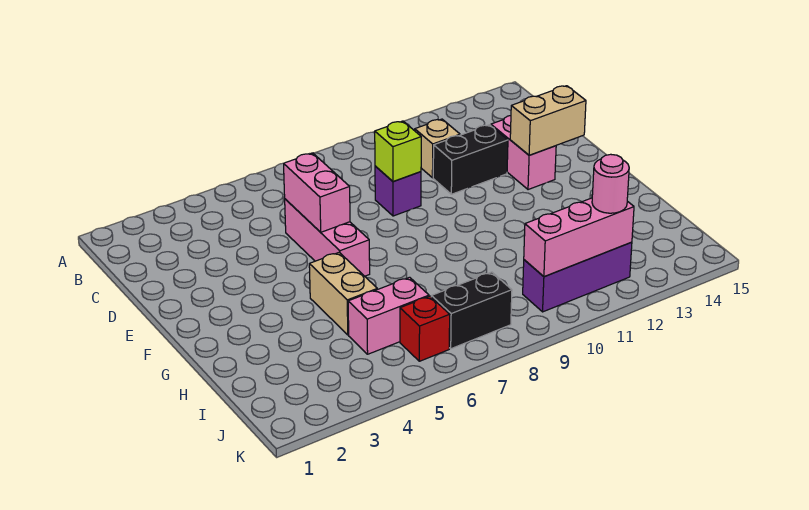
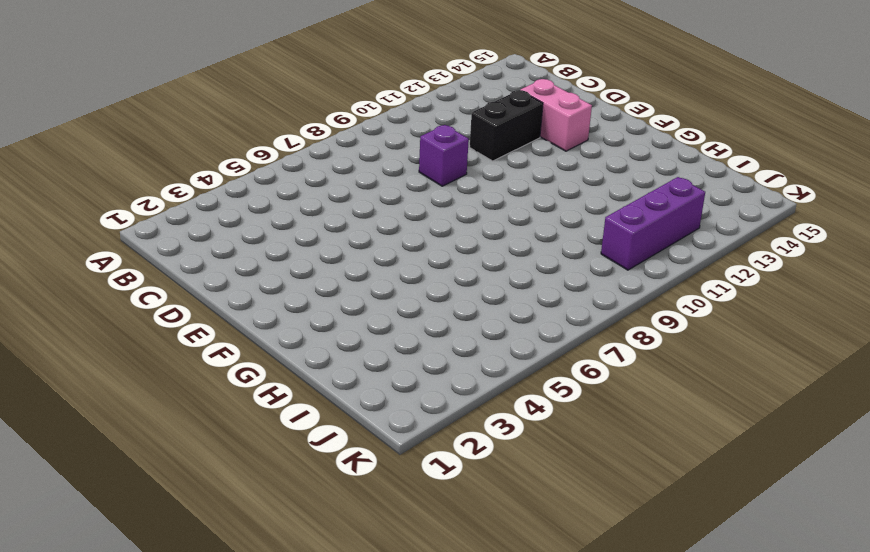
none -> tan brick C11 level 1
none -> pink brick D6:F6 level 1
none -> tan brick G5:H5 level 1

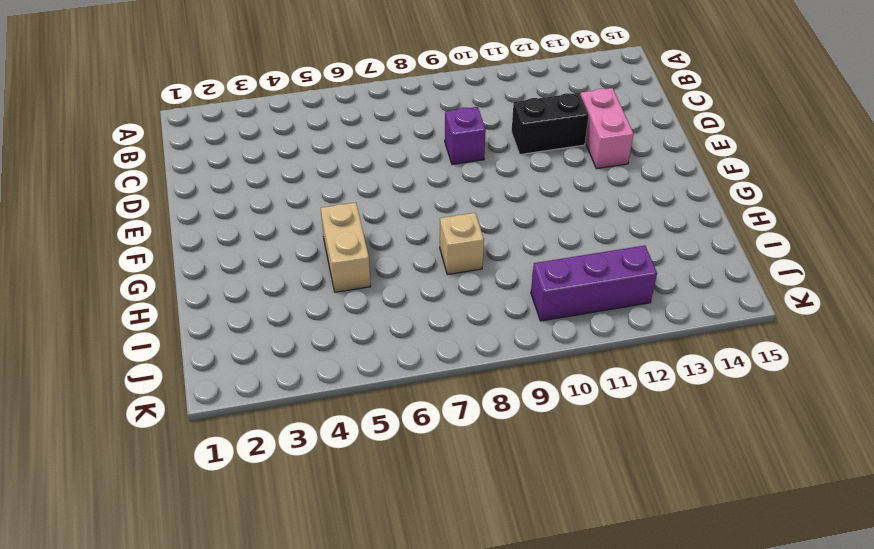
tan brick H8 level 1 -> tan brick C11 level 1
none -> pink brick D6:F6 level 1
none -> pink brick I5:I6 level 1
none -> red brick J6 level 1

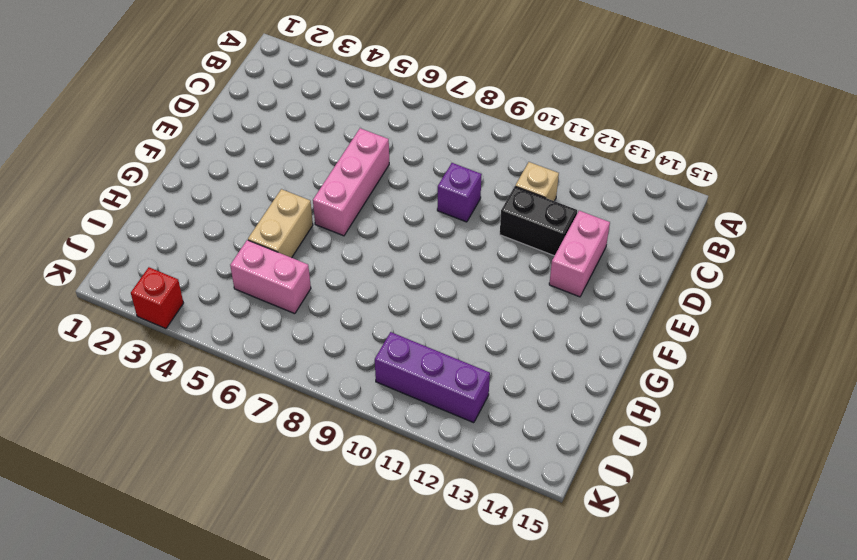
red brick K3 level 1 -> red brick J6 level 1
none -> black brick J7:J8 level 1
none -> pink brick D6:E6 level 2
none -> lime brick D9 level 2

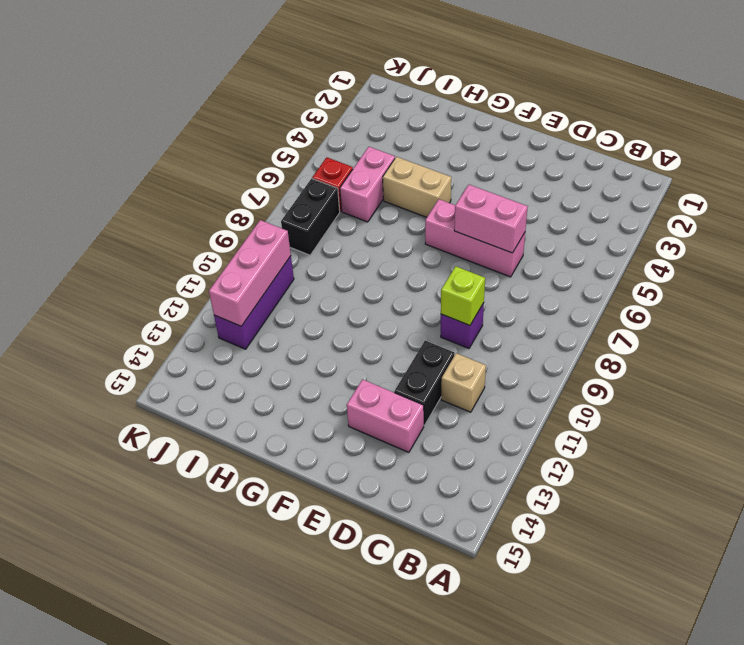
none -> tan brick E13:E14 level 2
none -> pink round brick J12 level 3

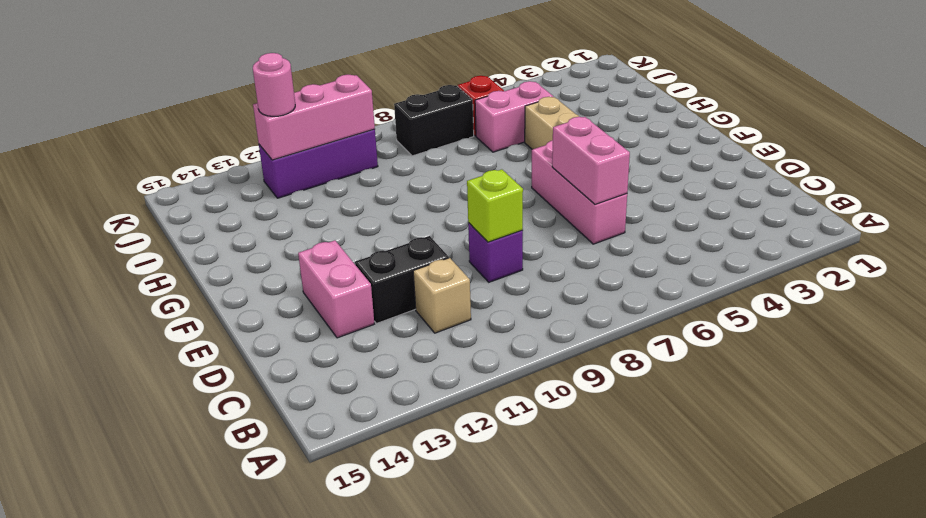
none -> tan brick E13:E14 level 2

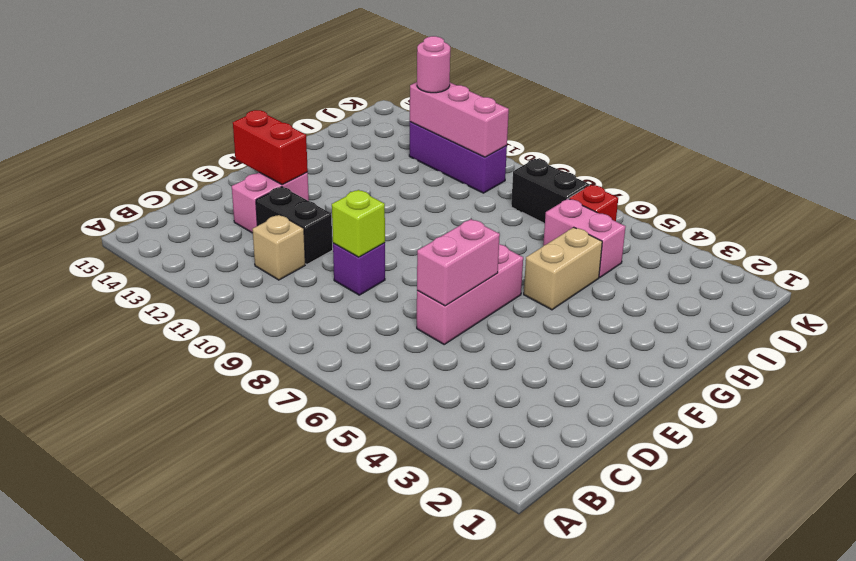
red brick E13:E14 level 2 -> tan brick E13:E14 level 2

